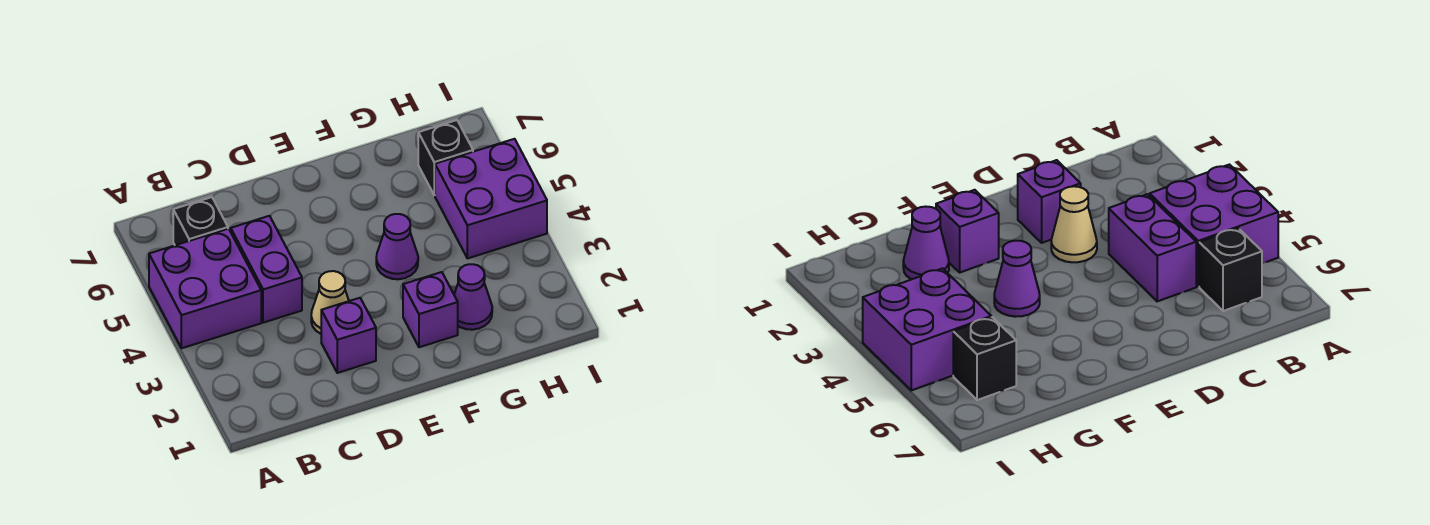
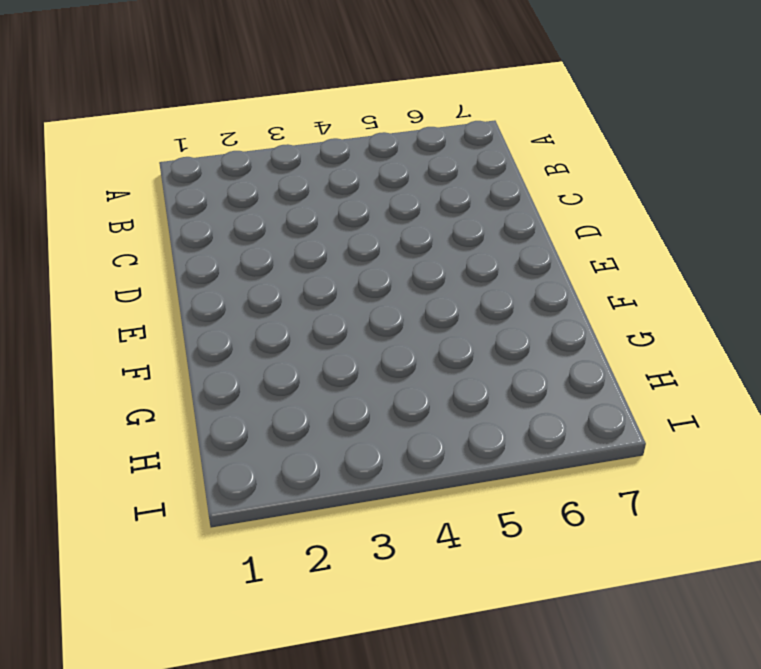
none -> purple brick A4:B5 level 1
none -> black brick B6 level 1

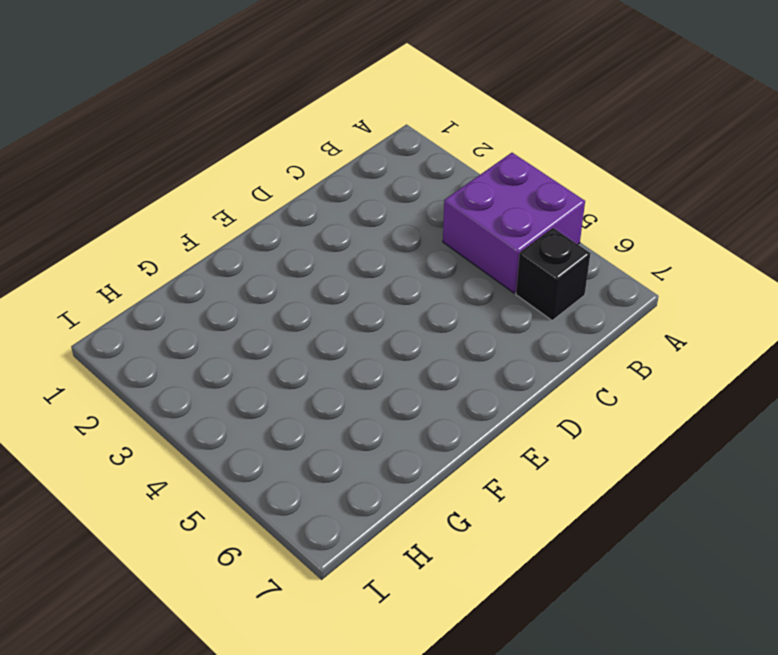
none -> purple brick C4:C5 level 1
none -> purple brick D2 level 1

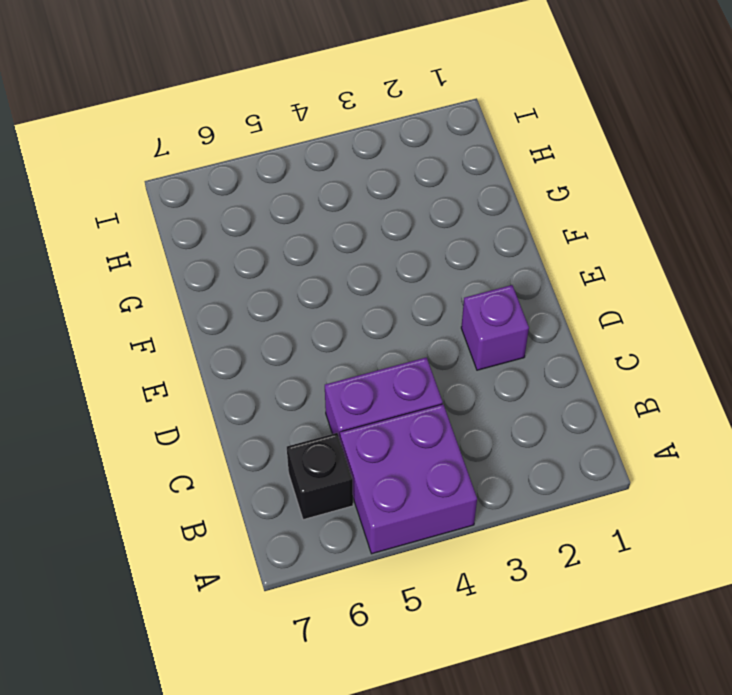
none -> tan cone D3 level 1
none -> purple brick F2 level 1

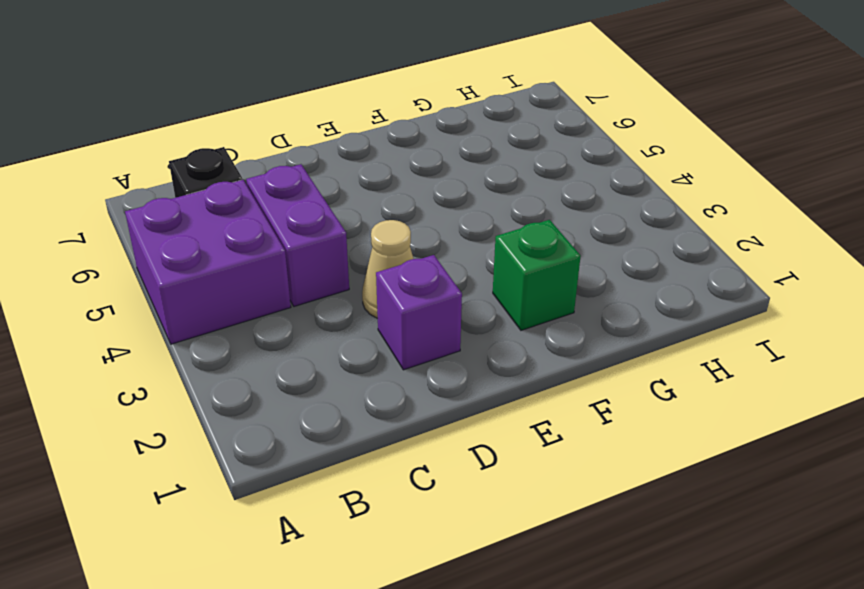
green brick F2 level 1 -> purple brick F2 level 1
none -> purple cone F4 level 1
none -> purple cone G2 level 1

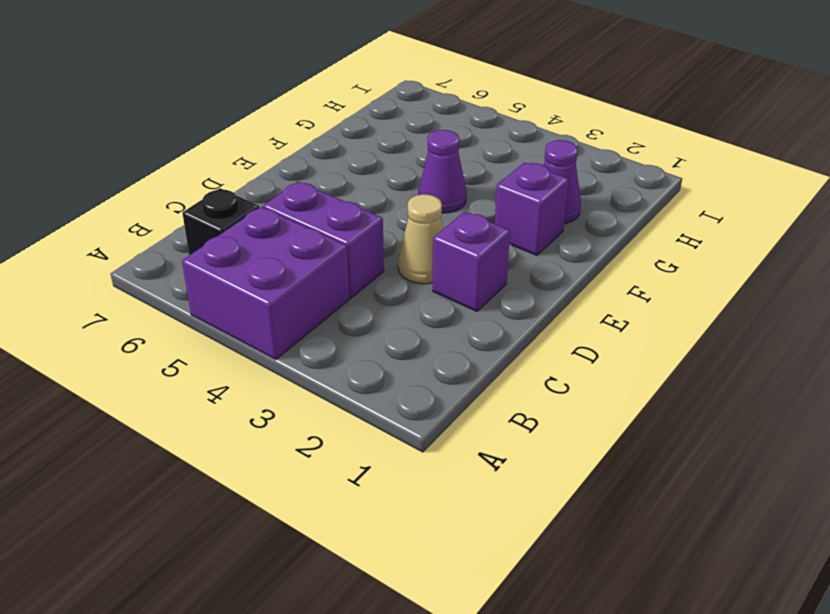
none -> purple brick H4:I5 level 1
none -> black brick H6 level 1

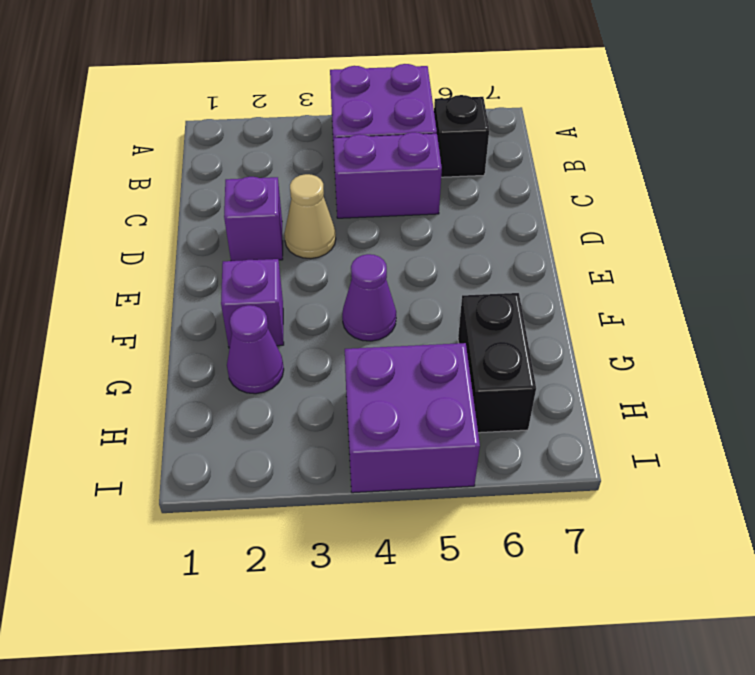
black brick G6:H6 level 1 -> black brick H6 level 1

